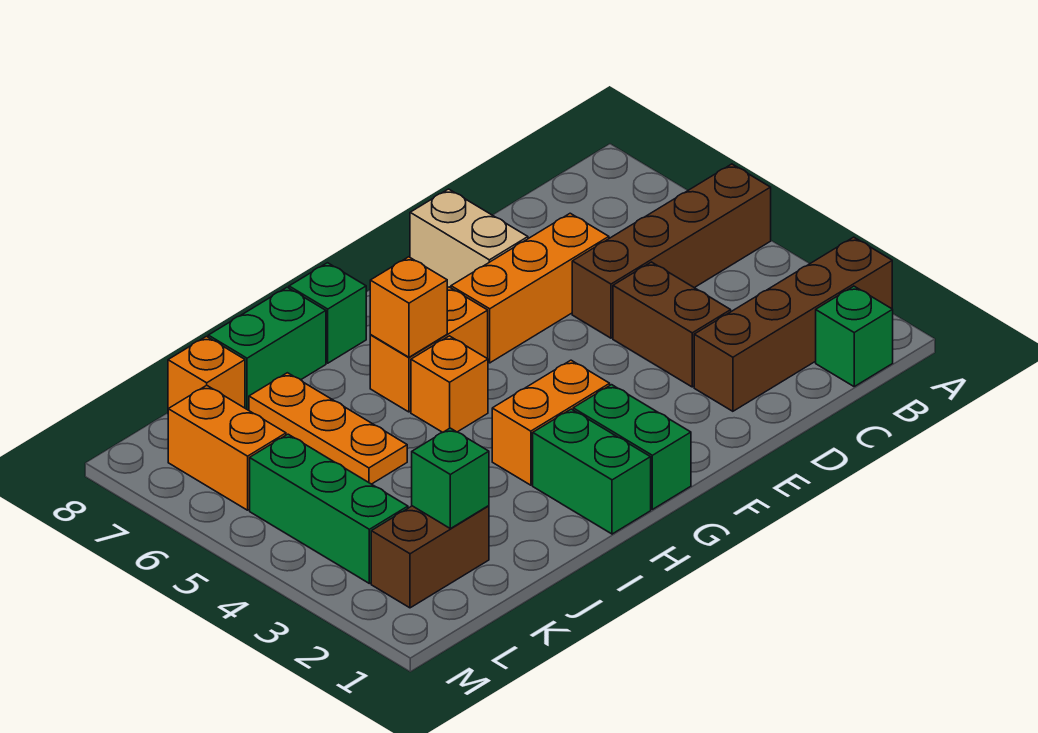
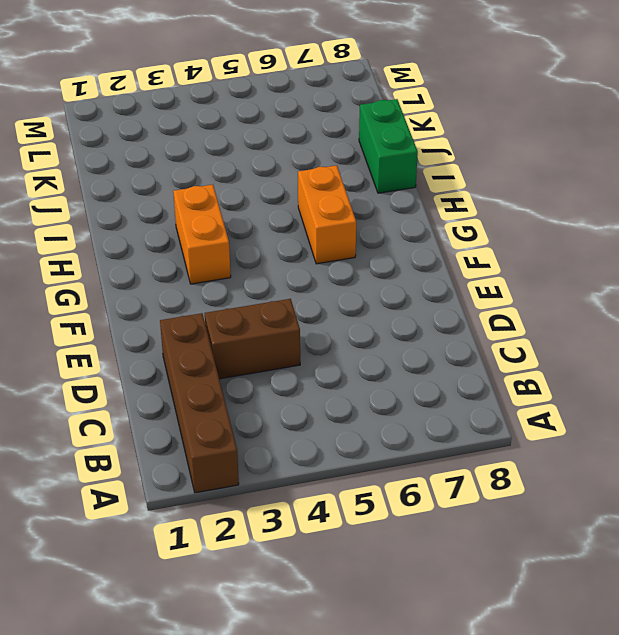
none -> brown brick A5:D5 level 1
none -> green brick B1 level 1
none -> orange brick D6:F6 level 1

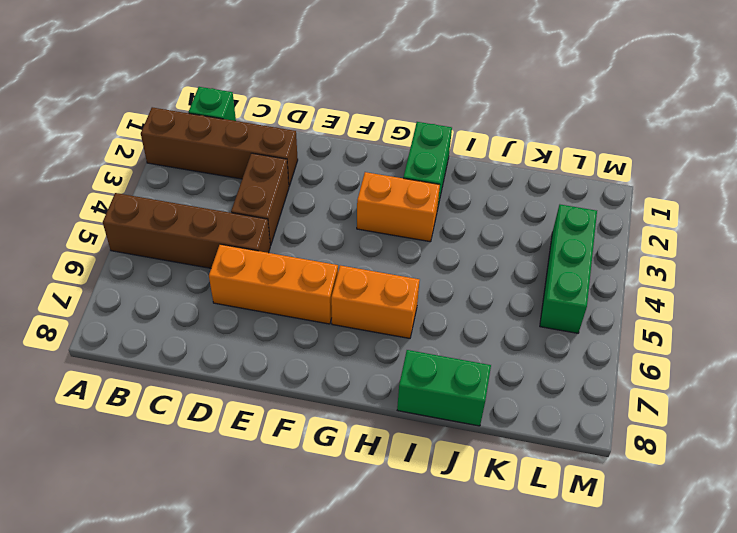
none -> tan brick E7:E8 level 1
none -> green brick G1:G2 level 1
none -> orange brick H5 level 1

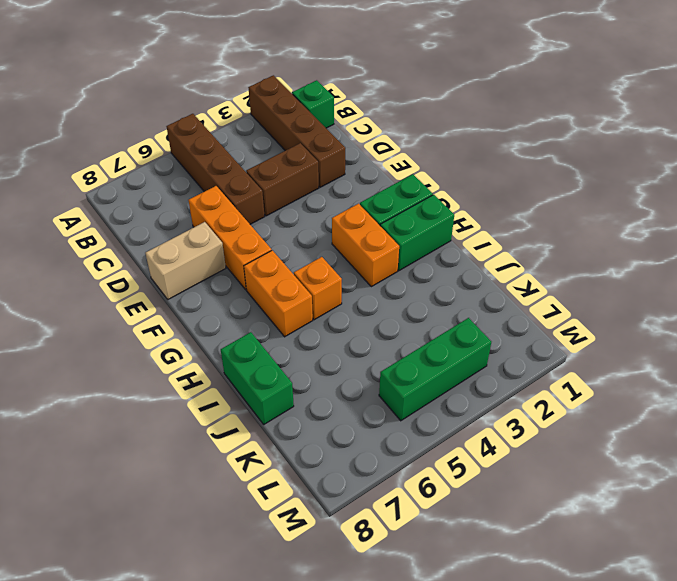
none -> green brick H8 level 1
none -> orange plate J5:J7 level 1
none -> brown brick K2:L2 level 1

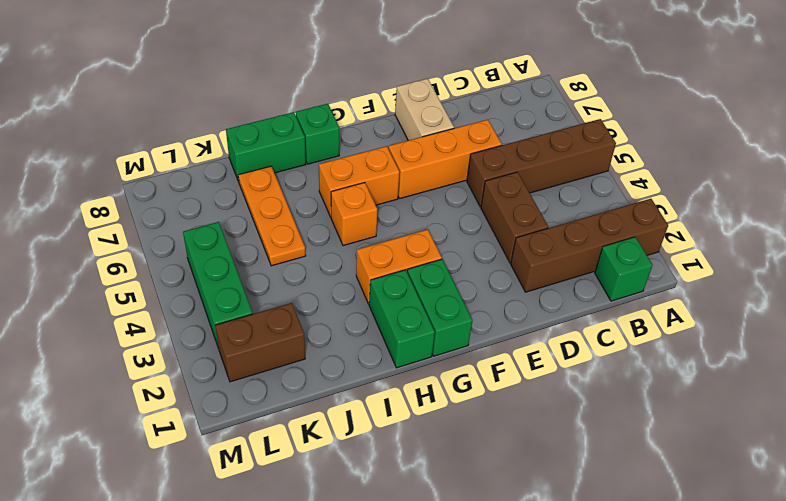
none -> orange brick K8 level 1
none -> orange brick L6:L7 level 1
none -> orange brick H6 level 2

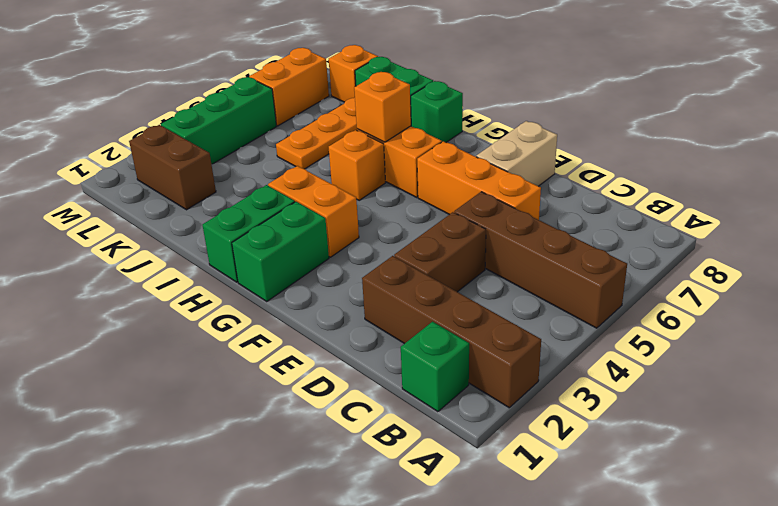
none -> green brick K2 level 2

